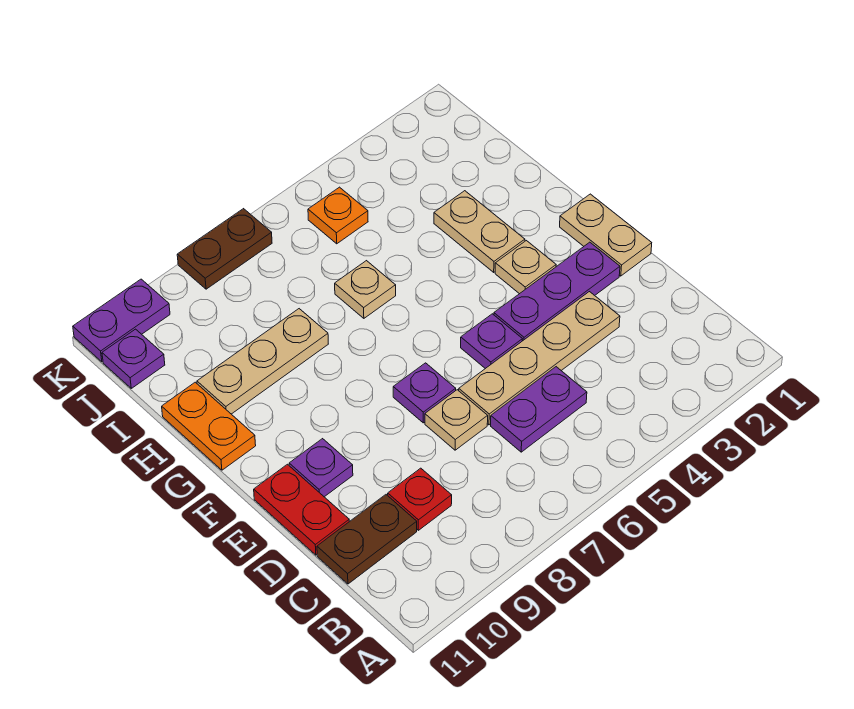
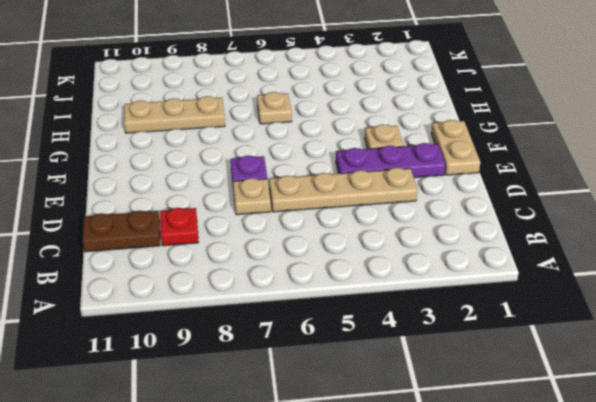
none -> purple plate C5:C6 level 1
none -> red plate D11:E11 level 1
none -> purple plate E5 level 1

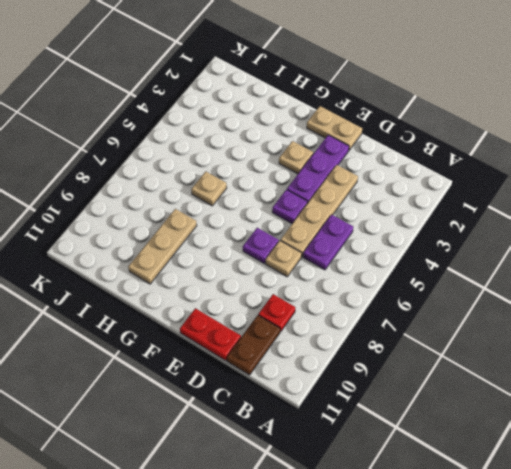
none -> purple plate E10 level 1
none -> tan plate G3:H3 level 1
none -> orange plate G11:H11 level 1

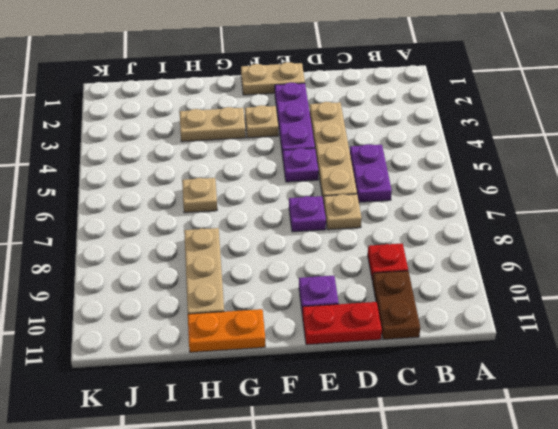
none -> orange plate J5 level 1
none -> purple plate J11 level 1
none -> brown plate K7:K8 level 1

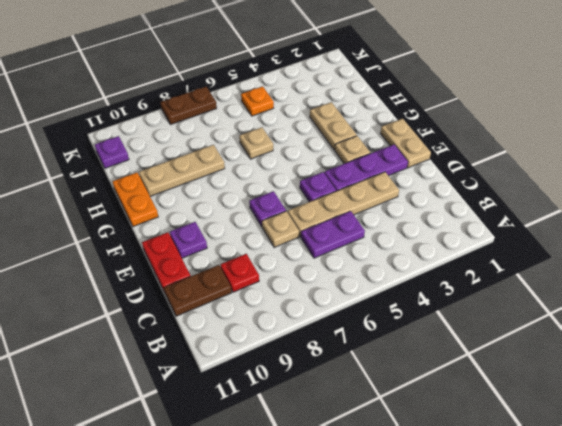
none -> purple plate K10:K11 level 1

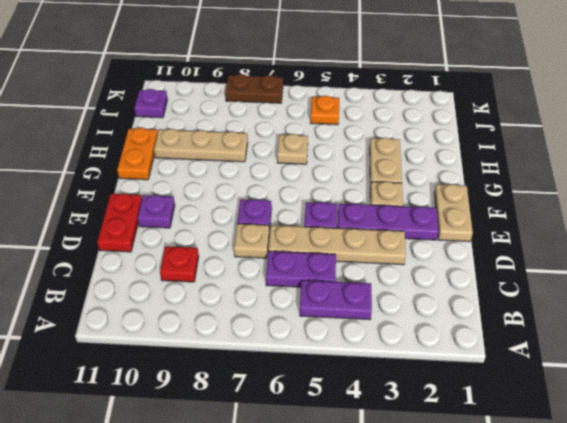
purple plate B4:B5 level 1 -> purple plate K10:K11 level 1
none -> brown plate C10:C11 level 1

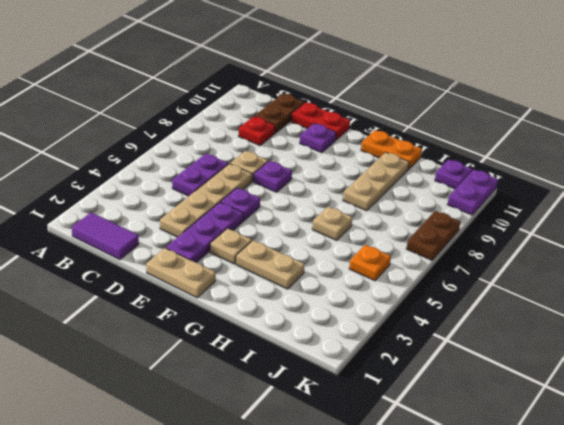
purple tile B1:C1 level 1 -> none

